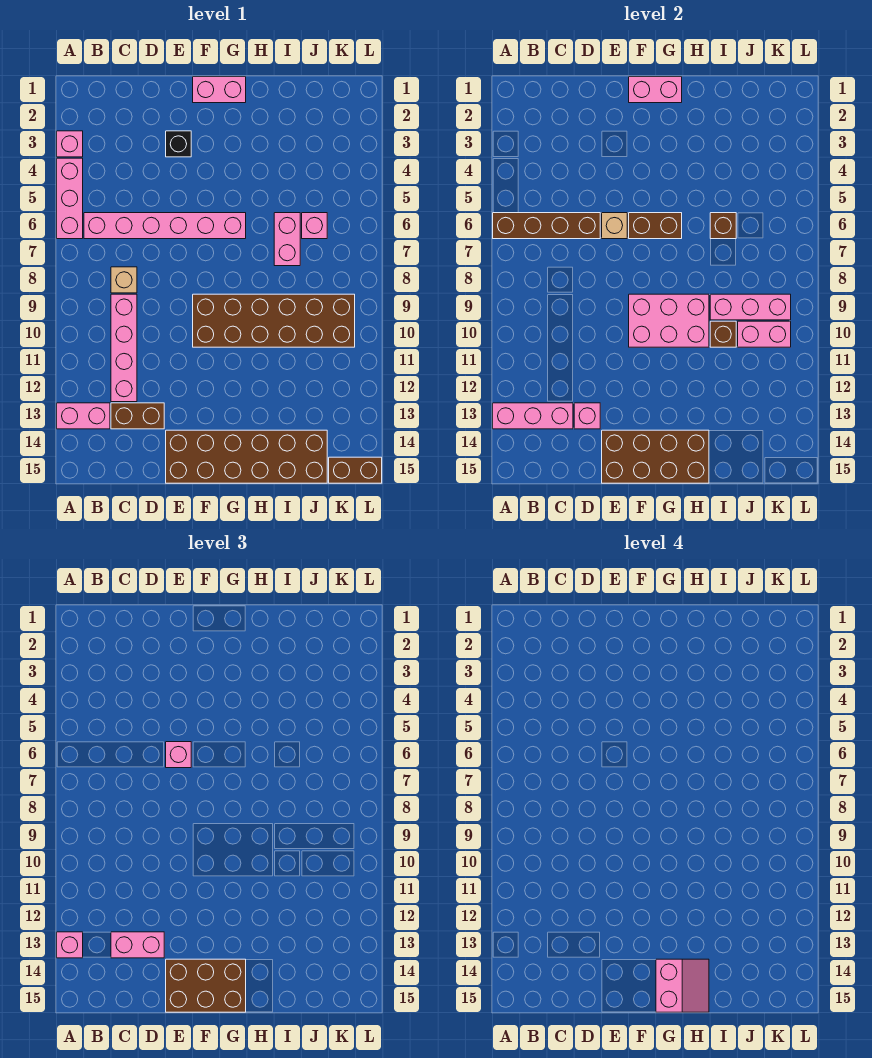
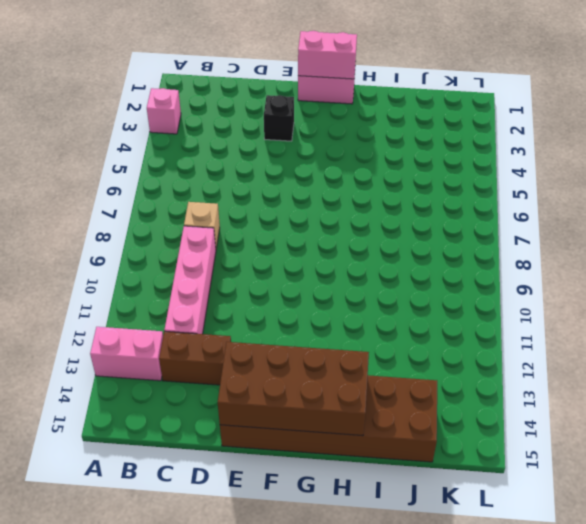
none -> pink brick A4:A6 level 1
none -> pink brick B6:G6 level 1
none -> brown brick F9:K10 level 1
none -> pink brick I6:I7 level 1

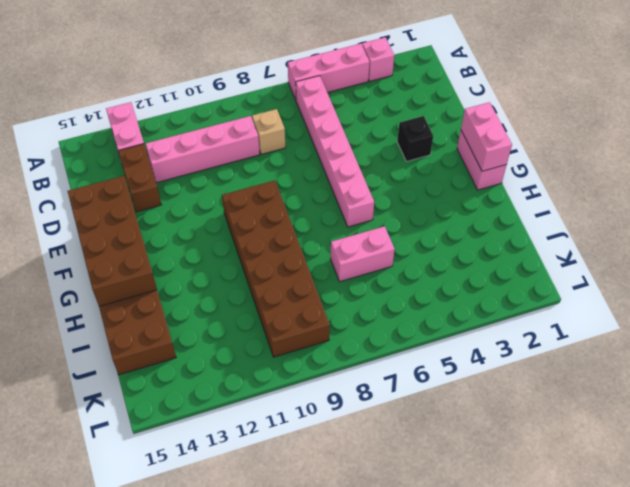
none -> pink brick J6 level 1
none -> brown brick K15:L15 level 1
none -> brown brick A6:D6 level 2
none -> pink brick A13:C13 level 2

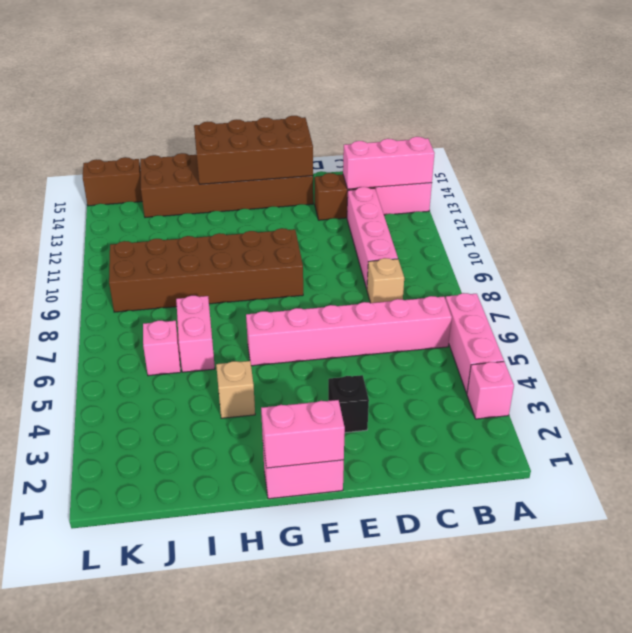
tan brick H4 level 1 -> tan brick E6 level 2
none -> brown brick A6:D6 level 2
none -> pink brick D13 level 2
none -> brown brick F6:G6 level 2
none -> pink brick F9:H10 level 2

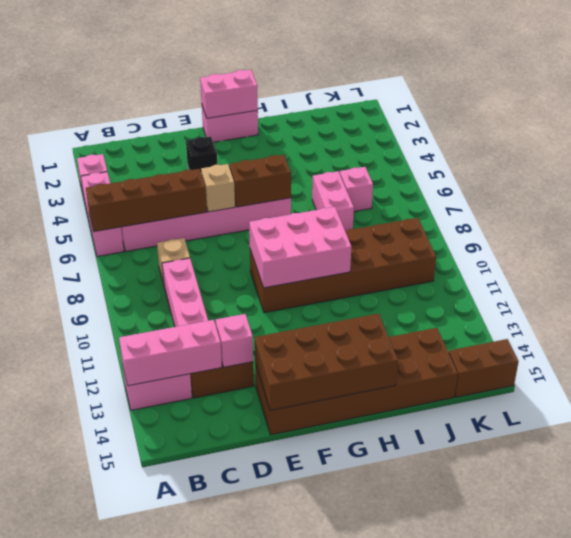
none -> brown brick I6 level 2
none -> pink brick I9:K9 level 2
none -> brown brick I10 level 2
none -> pink brick J10:K10 level 2

